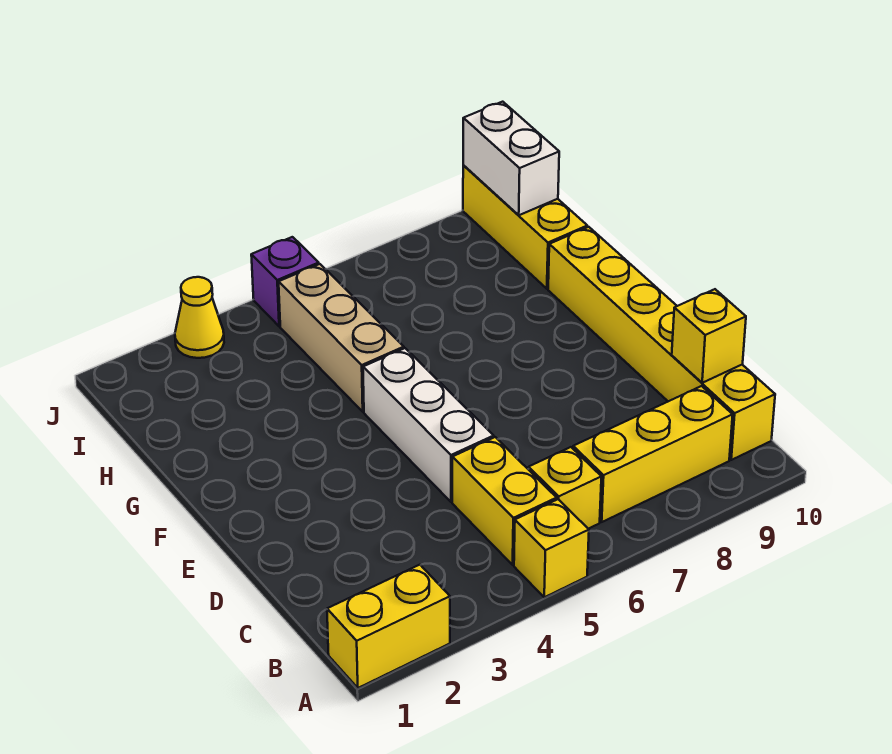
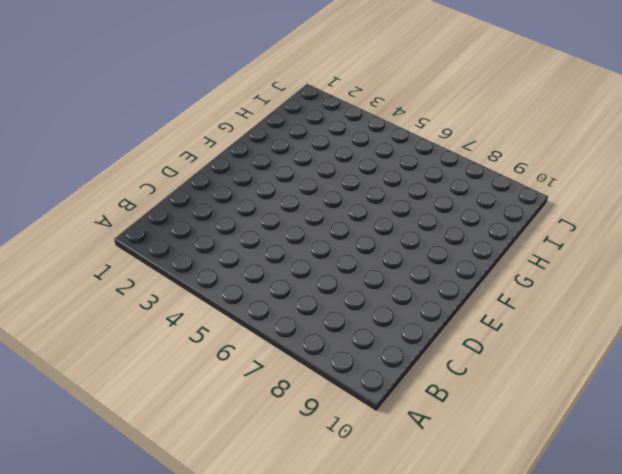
none -> yellow brick A1:A2 level 1
none -> yellow brick A5 level 1
none -> yellow brick B5:C5 level 1

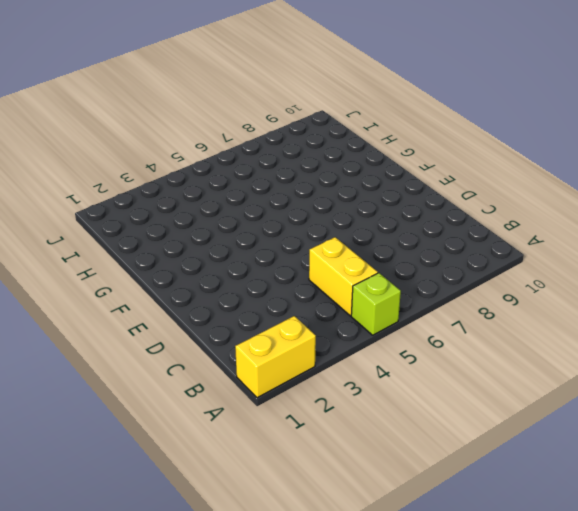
lime brick A5 level 1 -> yellow brick A5 level 1
none -> yellow brick B6 level 1
none -> yellow brick B7:B9 level 1
none -> yellow brick B10:G10 level 1

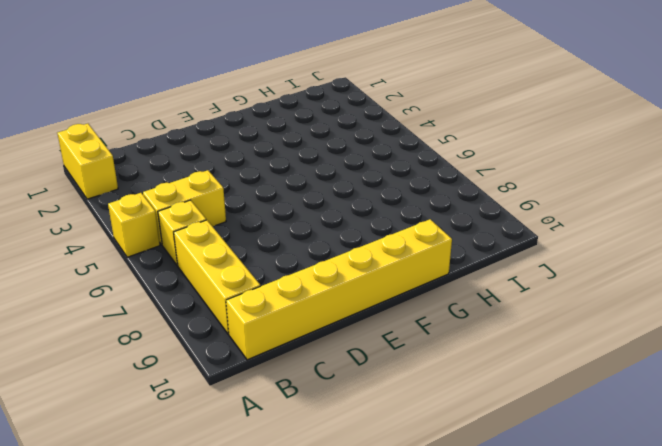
none -> white brick D5:F5 level 1
none -> tan brick G5:I5 level 1
none -> yellow brick H10:J10 level 1

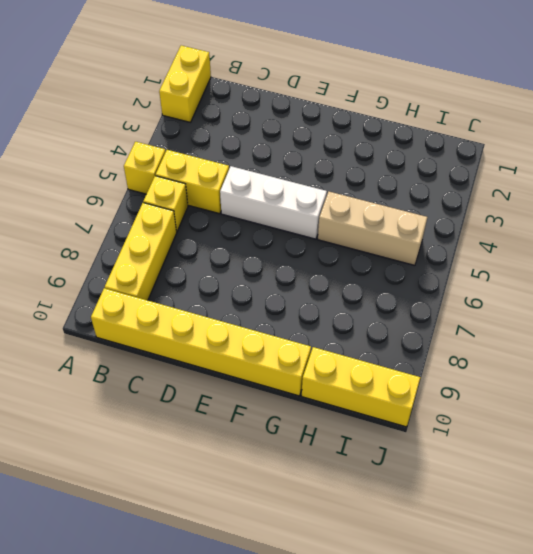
none -> yellow cone J3 level 1
none -> purple brick J5 level 1
none -> yellow brick C10 level 2

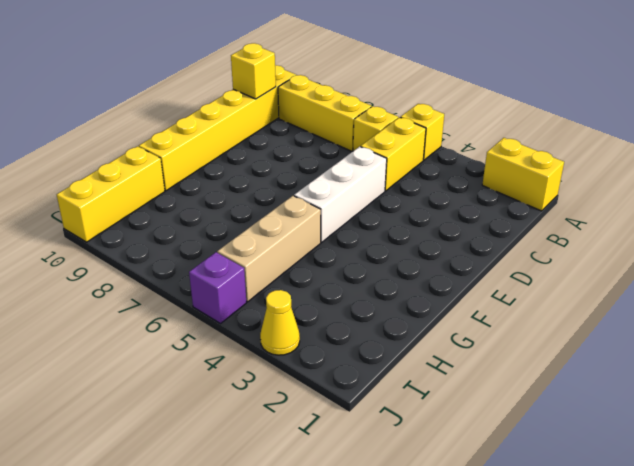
none -> white brick I10:J10 level 2

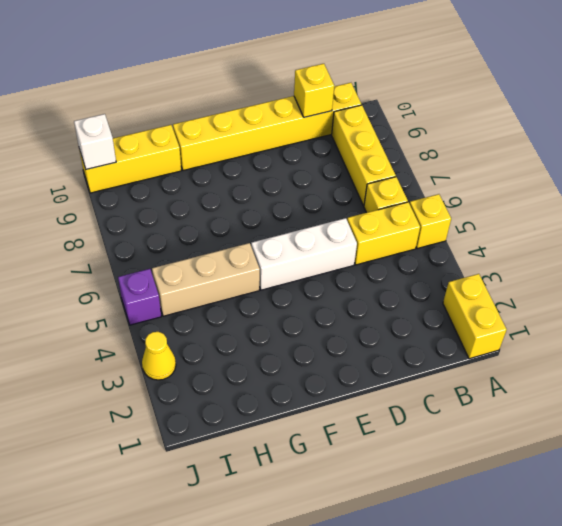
white brick J10 level 2 -> white brick I10:J10 level 2

